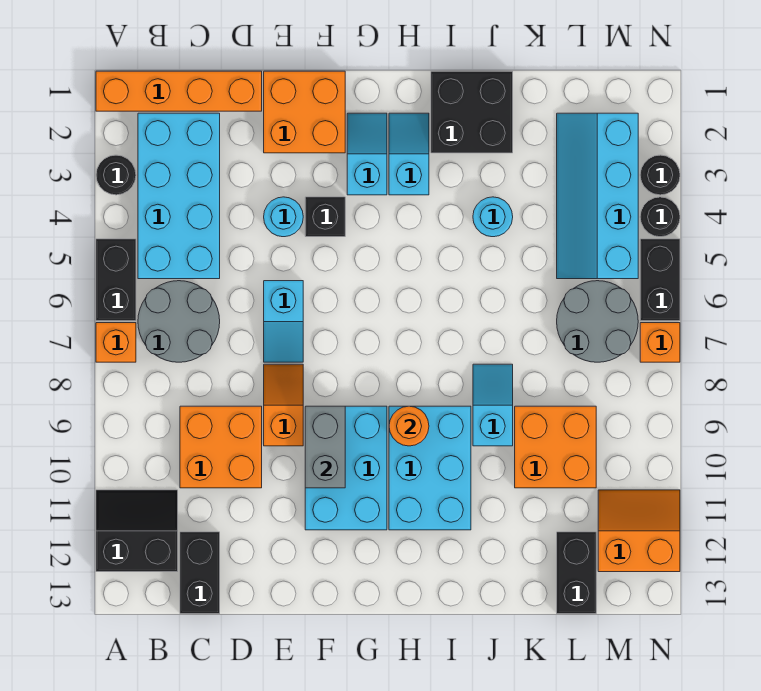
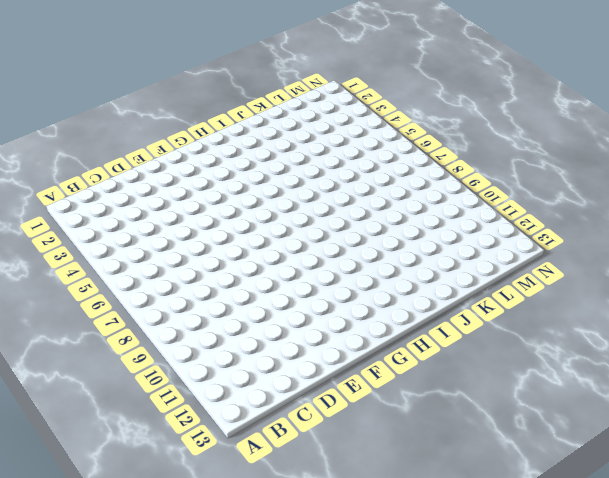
none -> orange brick A1:D1 level 1
none -> black round brick A3 level 1
none -> black brick A5:A6 level 1
none -> orange brick A7 level 1

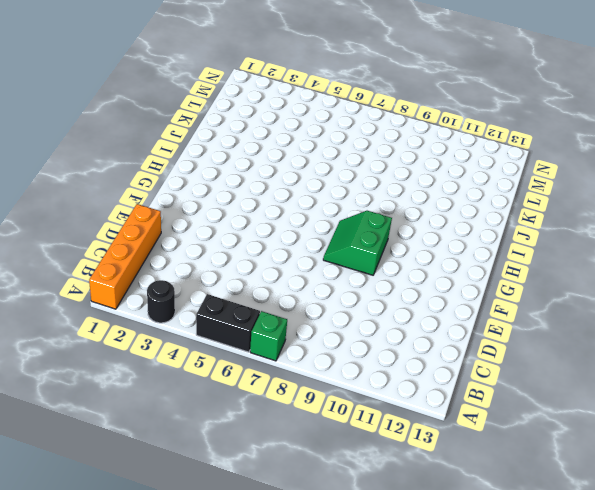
green brick A7 level 1 -> orange brick A7 level 1
green slope F8:G9 level 1 top 9 -> cyan brick F9:G11 level 1
none -> black slope A11:B12 level 1 top 12
none -> cyan brick B2:C5 level 1
none -> grey round brick B6:C7 level 1
none -> orange brick C9:D10 level 1

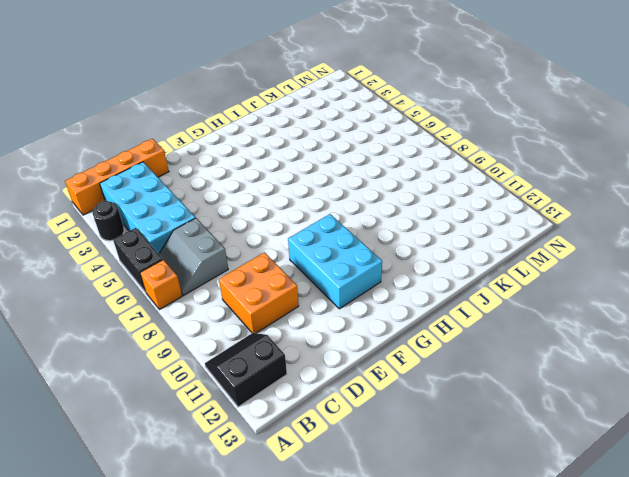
grey slope B6:C7 level 1 top C -> grey round brick B6:C7 level 1
none -> black brick C12:C13 level 1
none -> orange brick E1:F2 level 1
none -> cyan round brick E4 level 1
none -> cyan slope E6:E7 level 1 top 6

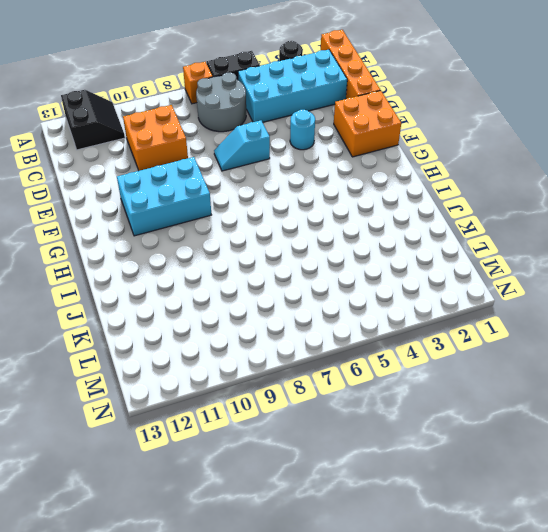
none -> black brick C12:C13 level 1
none -> orange slope E8:E9 level 1 top 9
none -> black brick F4 level 1
none -> cyan slope G2:G3 level 1 top 3

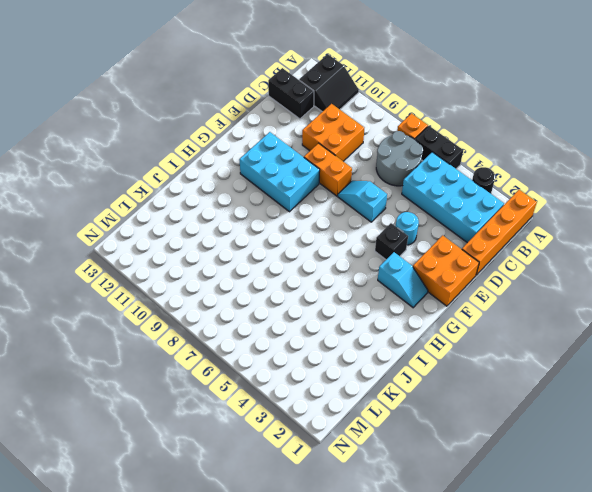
orange brick E8:E9 level 1 -> orange slope E8:E9 level 1 top 9
none -> cyan slope H2:H3 level 1 top 3
none -> cyan brick H9:I11 level 1
none -> black brick I1:J2 level 1
none -> cyan round brick J4 level 1

